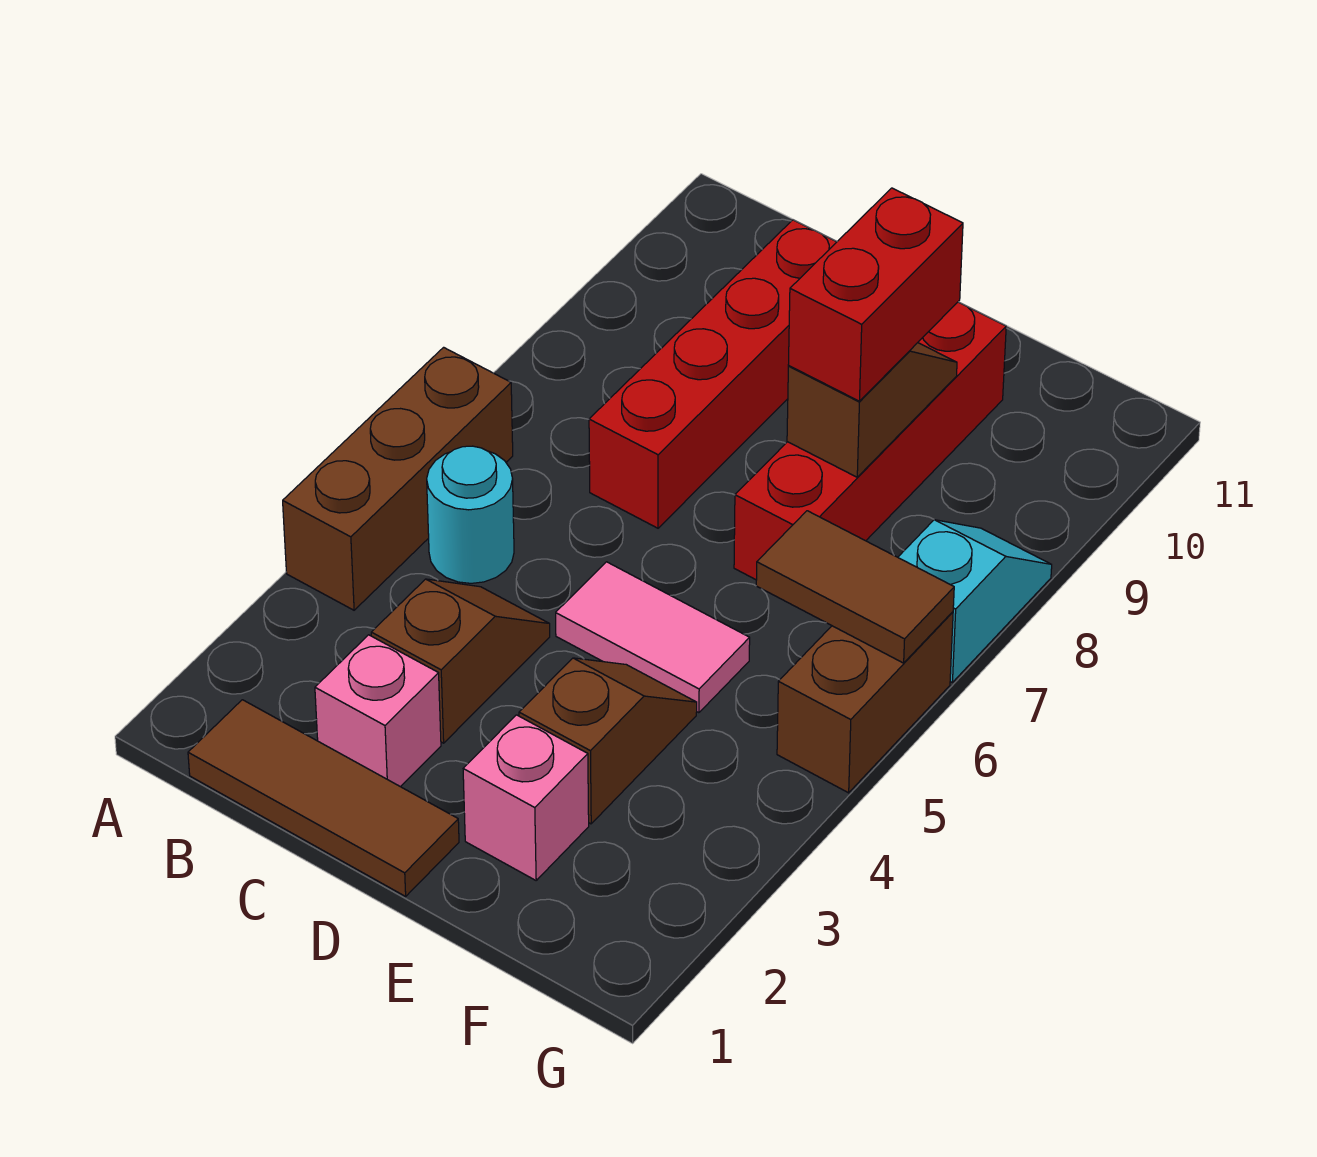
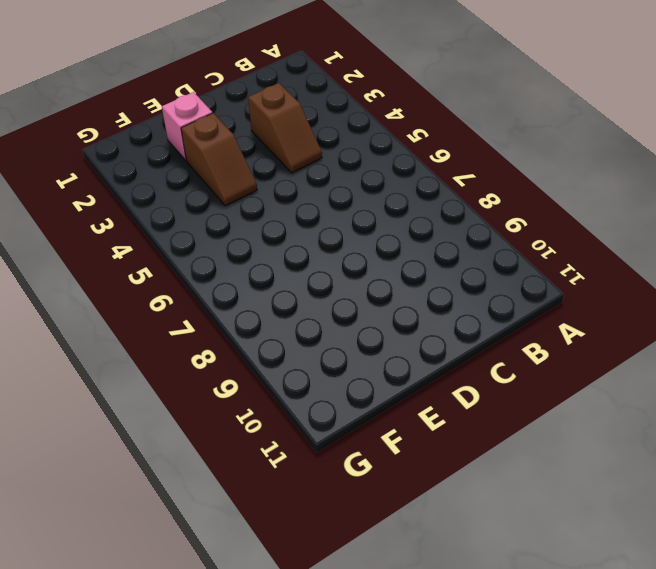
none -> brown brick A4:A6 level 1
none -> brown tile B1:D1 level 1
none -> cyan round brick B5 level 1

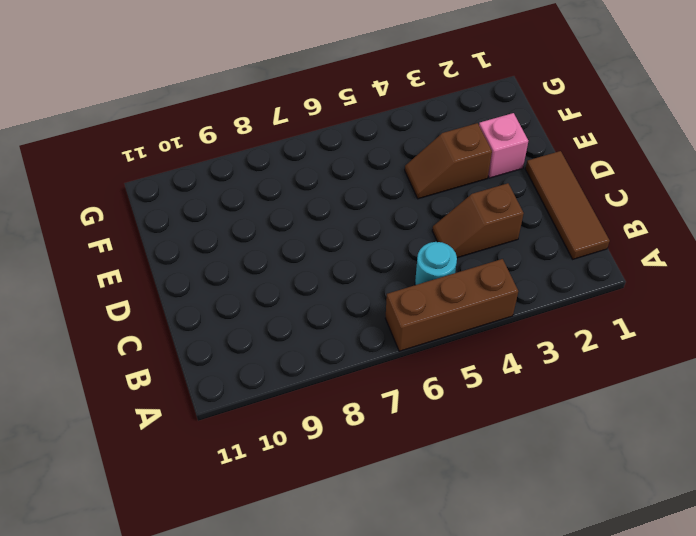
none -> pink brick C2 level 1
none -> red brick C7:C10 level 1
none -> pink tile D5:E5 level 1

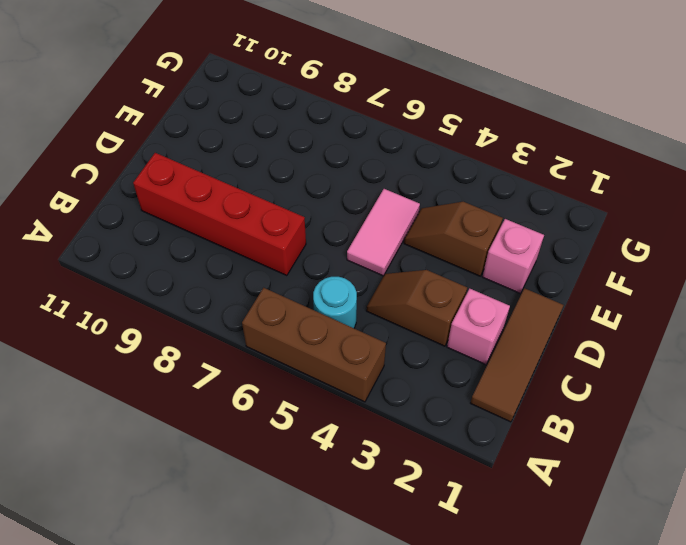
none -> red brick E7:E10 level 1
none -> brown brick G5:G6 level 1
none -> cyan slope G7:G8 level 1 top 7

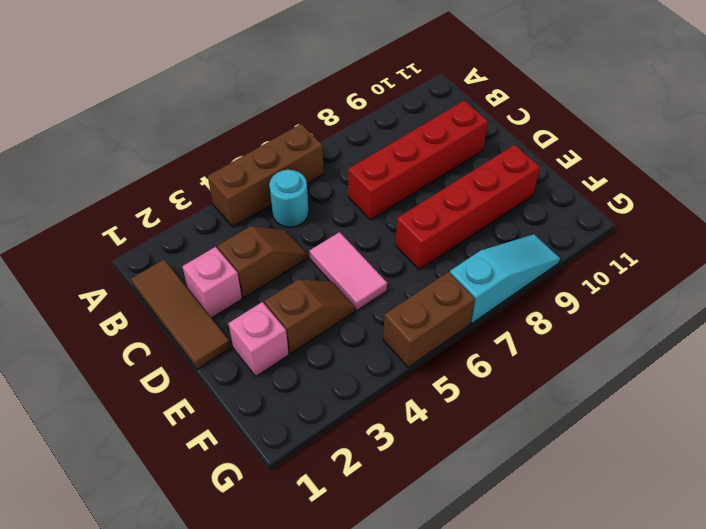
cyan slope G7:G9 level 1 top 7 -> cyan slope G7:G8 level 1 top 7
none -> brown slope E8:E9 level 2 top 8
none -> brown tile F6:G6 level 2
none -> red brick E8:E9 level 3

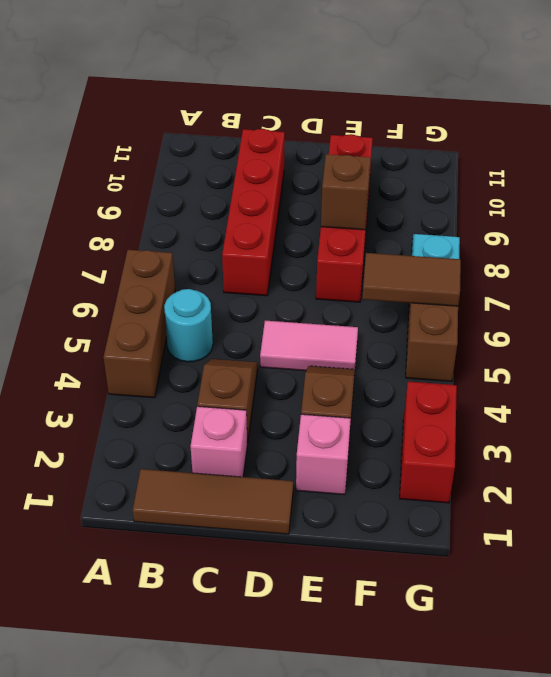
red brick G2:G3 level 1 -> red brick E8:E9 level 3

